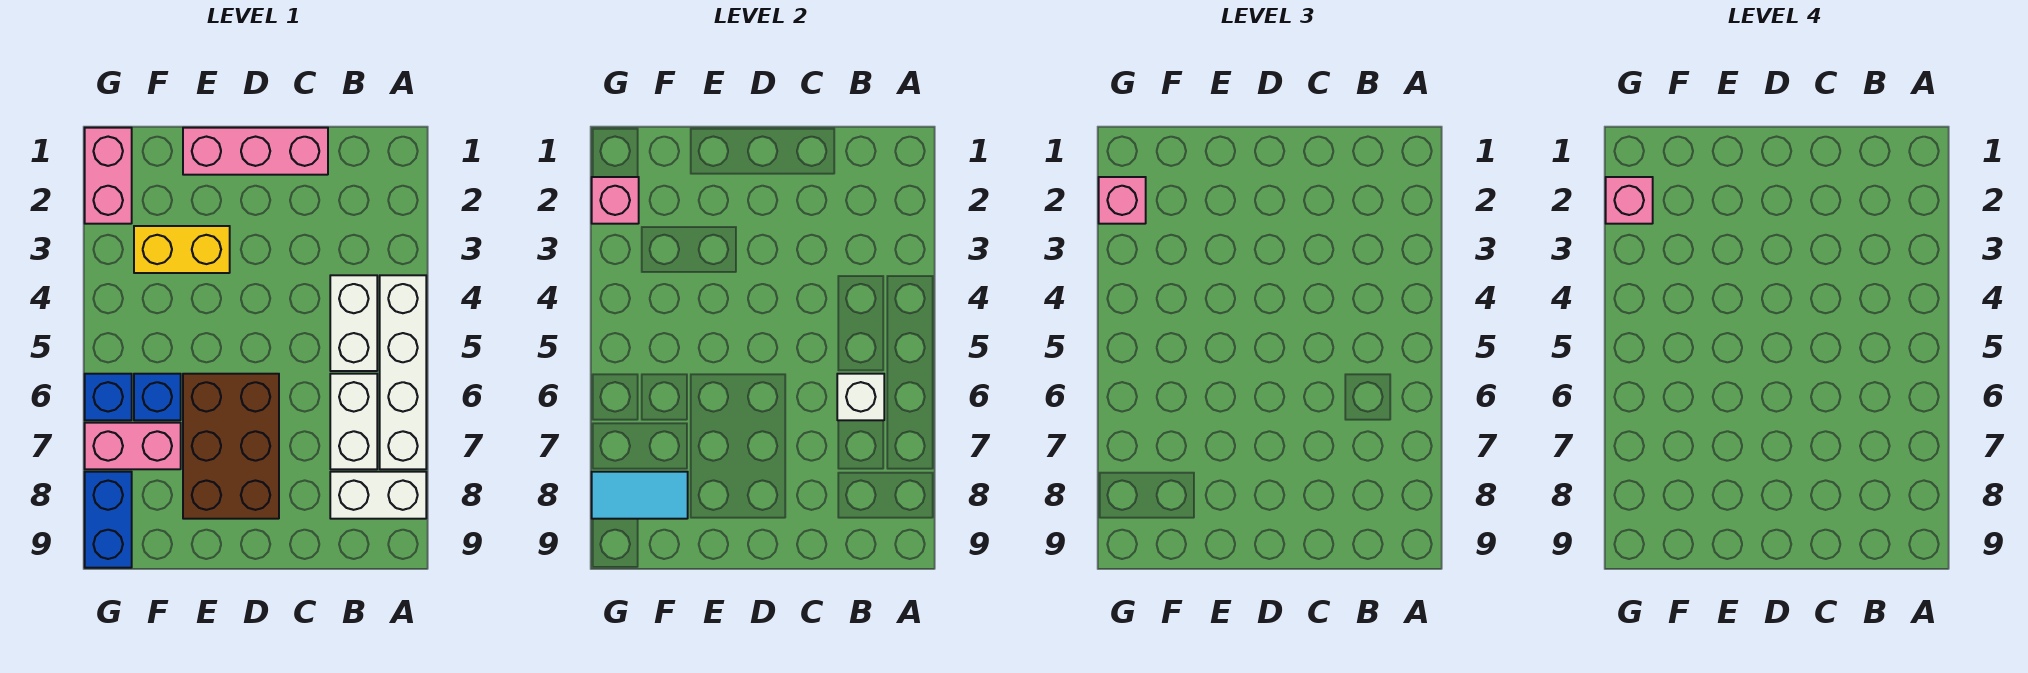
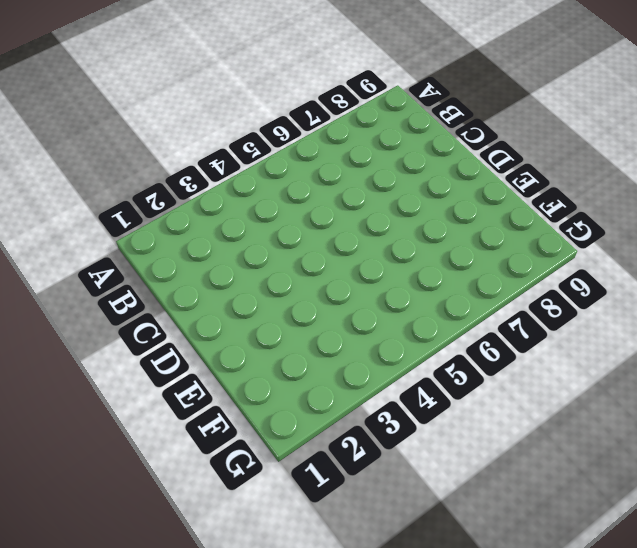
none -> white brick A4:A7 level 1
none -> white brick A8:B8 level 1
none -> white brick B4:B5 level 1

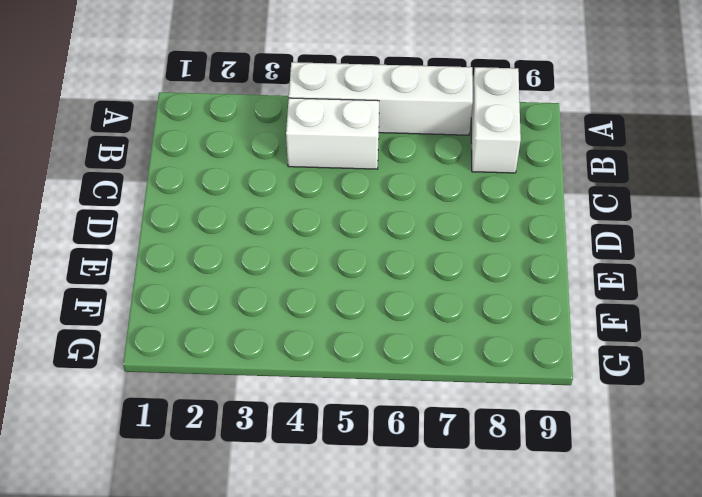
none -> white brick B6:B7 level 1
none -> pink brick C1:E1 level 1
none -> brown brick D6:E8 level 1

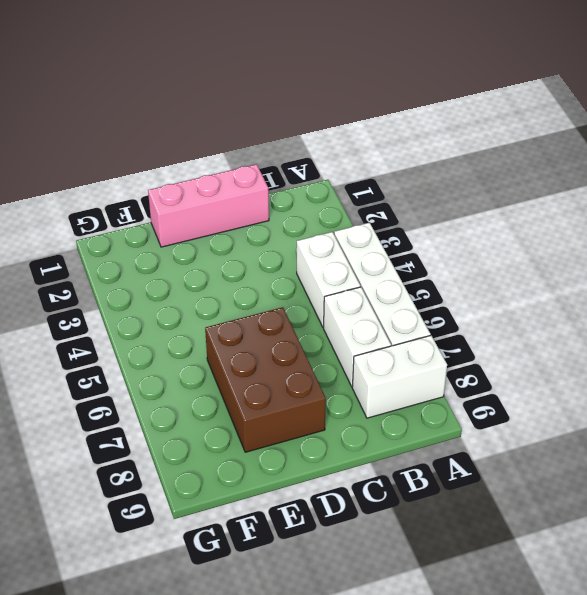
none -> yellow brick E3:F3 level 1
none -> blue brick F6 level 1
none -> pink brick F7:G7 level 1

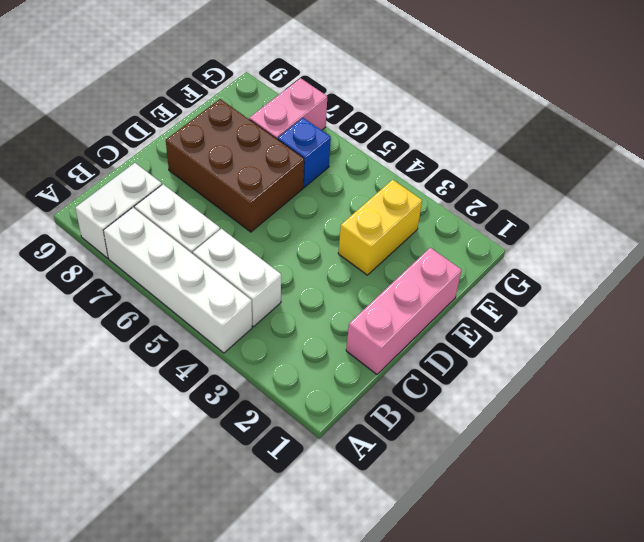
none -> pink brick G1:G2 level 1
none -> blue brick G6 level 1
none -> blue brick G8:G9 level 1

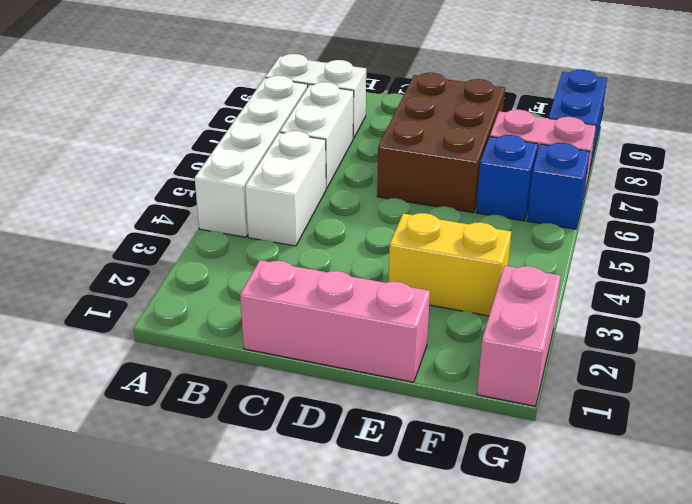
none -> white brick B6 level 2
none -> cyan tile F8:G8 level 2
none -> pink brick G2 level 2

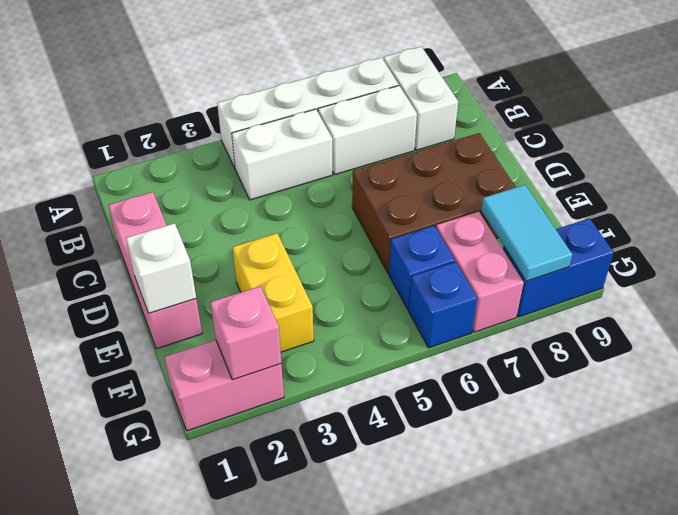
white brick E1 level 2 -> white brick B6 level 2
none -> pink brick G2 level 3
none -> pink brick G2 level 4

